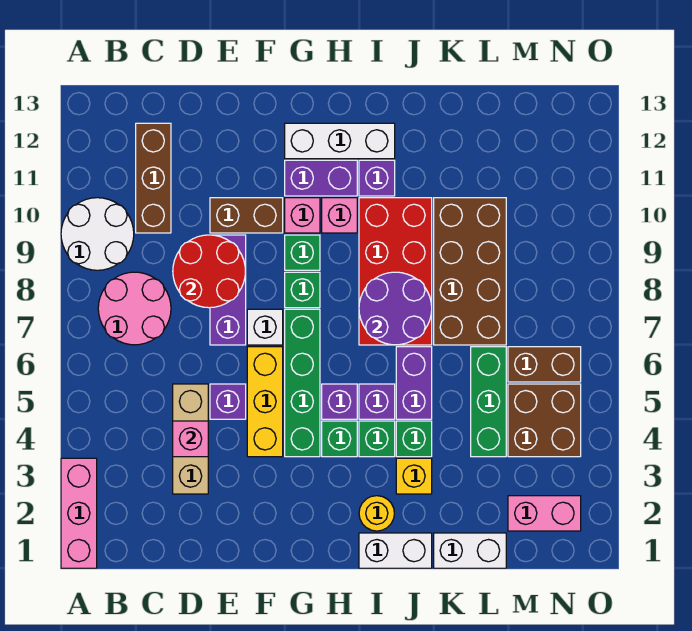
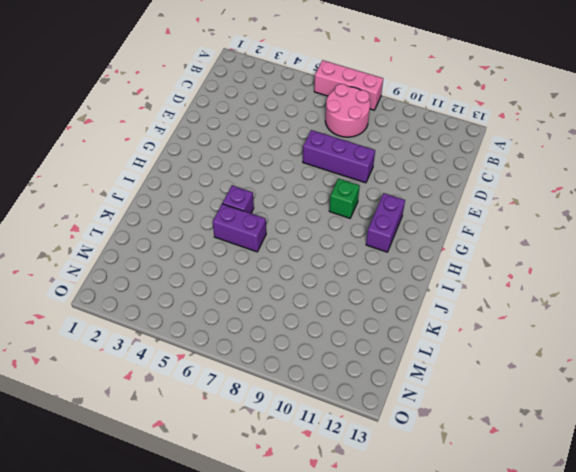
pink brick A6:A8 level 1 -> pink brick A1:A3 level 1
none -> white round brick A9:B10 level 1
none -> brown brick C10:C12 level 1
none -> tan brick D3:D5 level 1
none -> purple brick E5 level 1

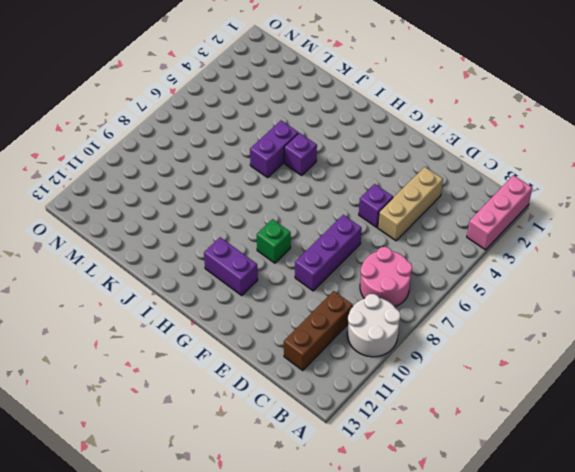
none -> brown brick E10:F10 level 1
none -> yellow brick F4:F6 level 1
none -> white brick F7 level 1
none -> green brick G4:G7 level 1

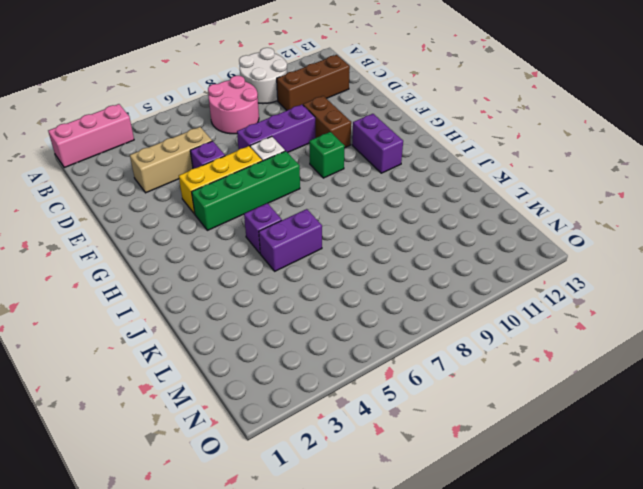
none -> green brick G8 level 1
none -> pink brick G10 level 1
none -> white brick G12:I12 level 1
none -> green brick H4 level 1

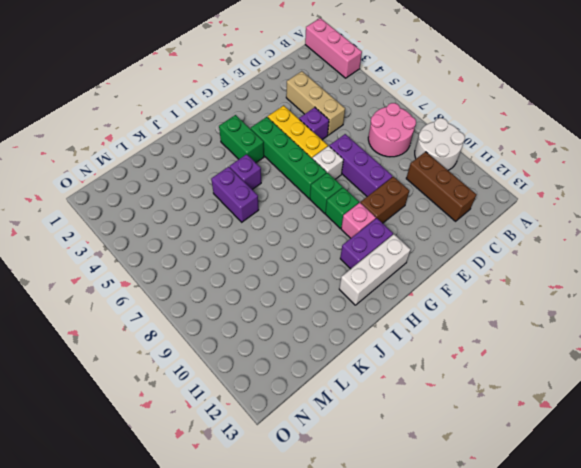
green brick H3:H4 level 1 -> green brick H4 level 1
none -> purple brick H5 level 1
none -> pink brick H10 level 1
none -> white brick I1:J1 level 1
none -> yellow round brick I2 level 1

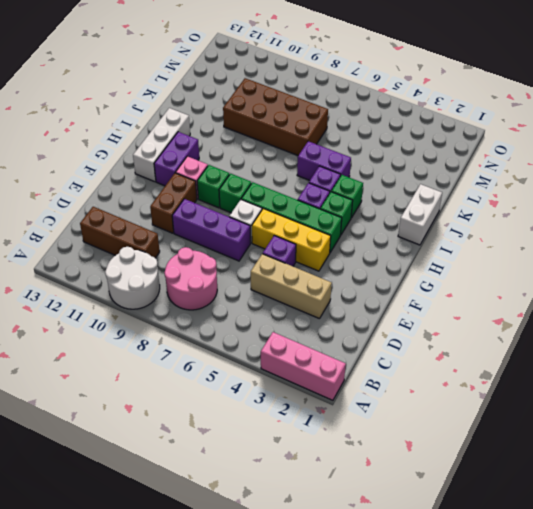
none -> pink brick H10 level 1
none -> yellow round brick I2 level 1
none -> red brick I7:J10 level 1
none -> purple brick I11 level 1

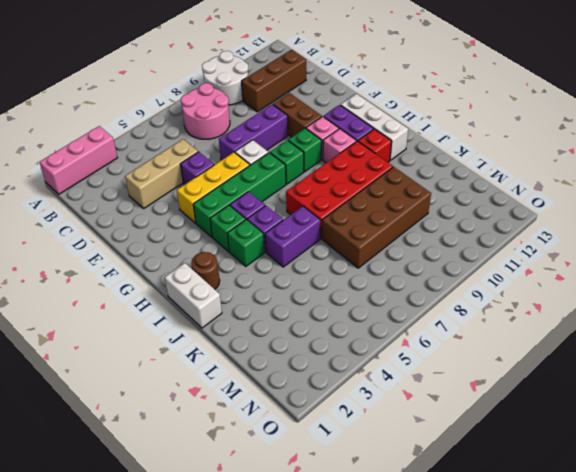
brown round brick I2 level 1 -> yellow round brick I2 level 1
red brick I11 level 1 -> purple brick I11 level 1
none -> yellow brick J3 level 1
none -> green brick J4 level 1
none -> white brick K1:L1 level 1
none -> green brick L4:L6 level 1

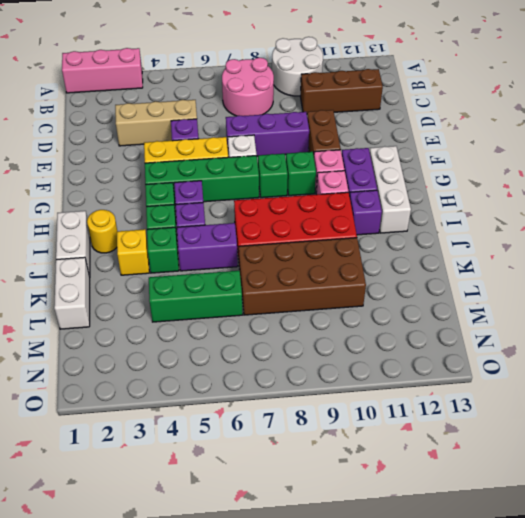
none -> pink brick M2:N2 level 1
none -> brown brick M4:N5 level 1
none -> brown brick M6:N6 level 1
none -> pink brick D4 level 2

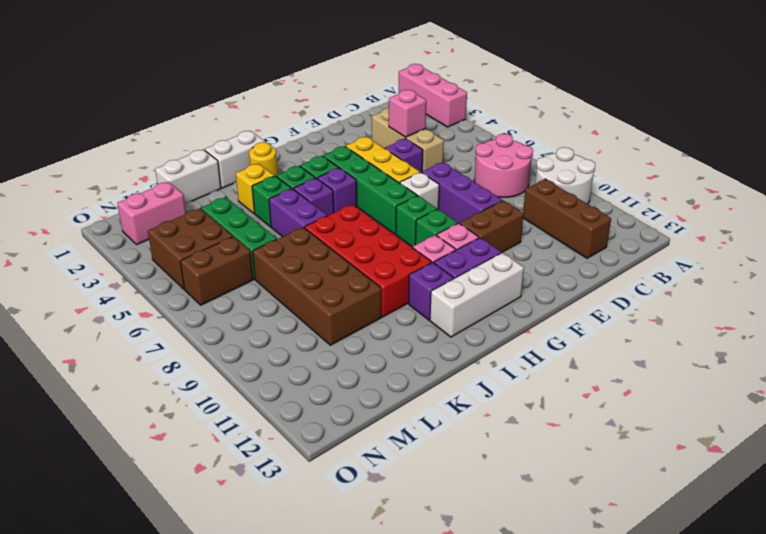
none -> red round brick D8:E9 level 2
none -> purple round brick I7:J8 level 2

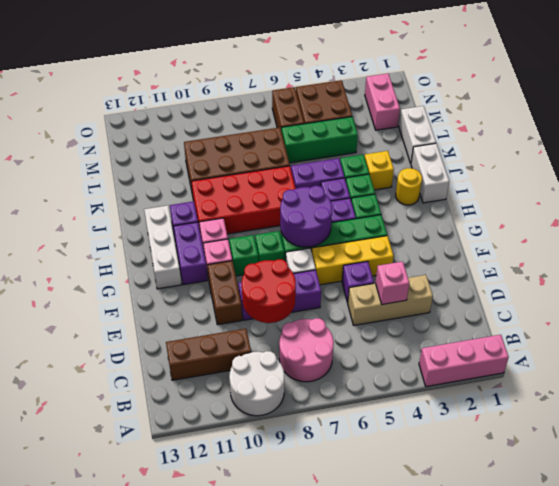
purple round brick G6:H7 level 2 -> purple round brick I7:J8 level 2

